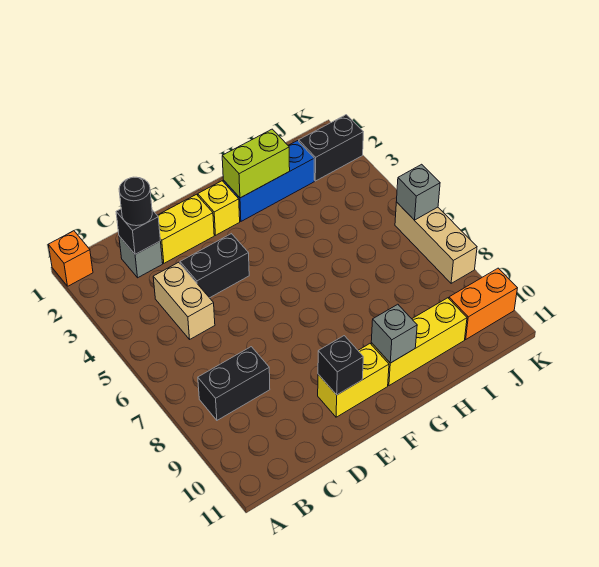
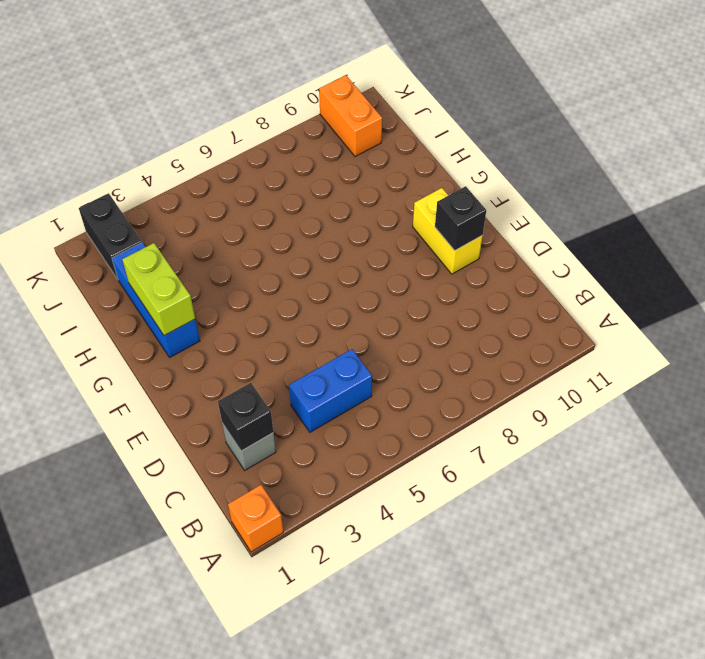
blue brick C4:C5 level 1 -> tan brick C4:C5 level 1
none -> black brick B8:C8 level 1
none -> yellow brick D2:E2 level 1
none -> black brick D4:E4 level 1

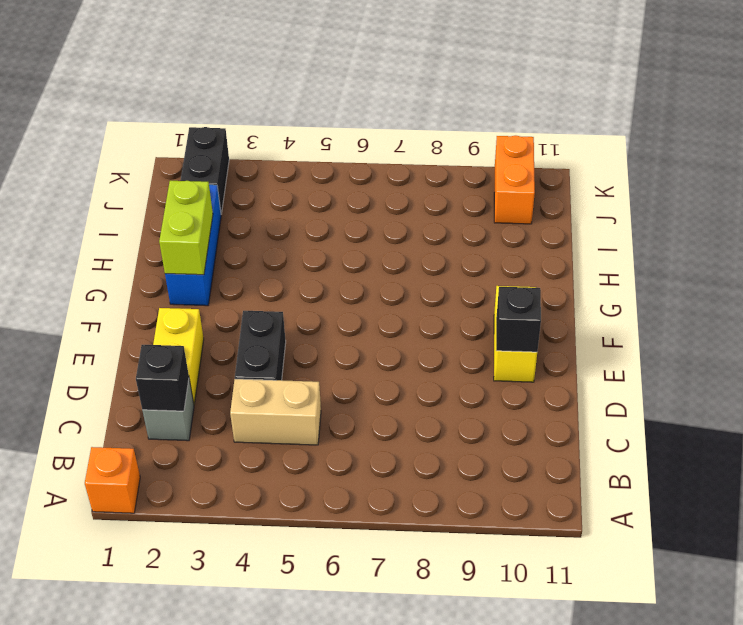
none -> black brick B8:C8 level 1
none -> yellow brick F2 level 1
none -> yellow brick G10:I10 level 1

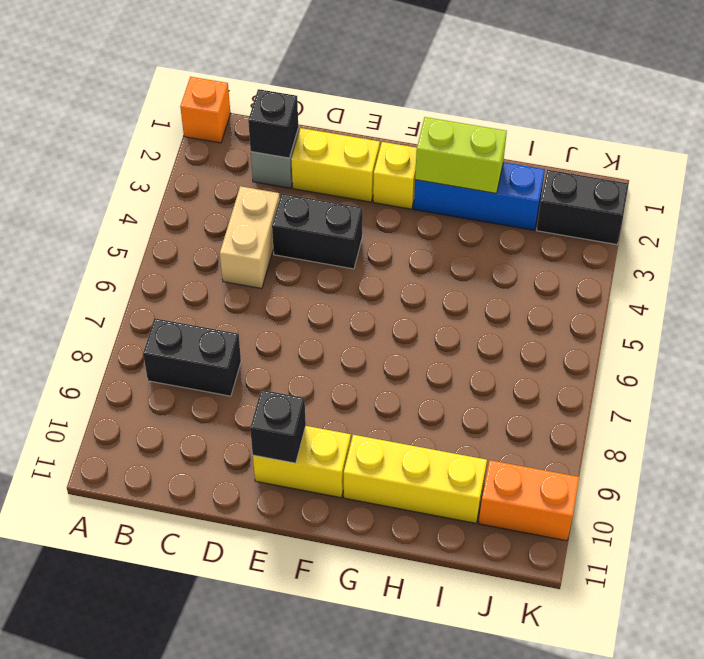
none -> tan brick K6:K8 level 1
none -> grey brick G10 level 2
none -> grey brick K6 level 2

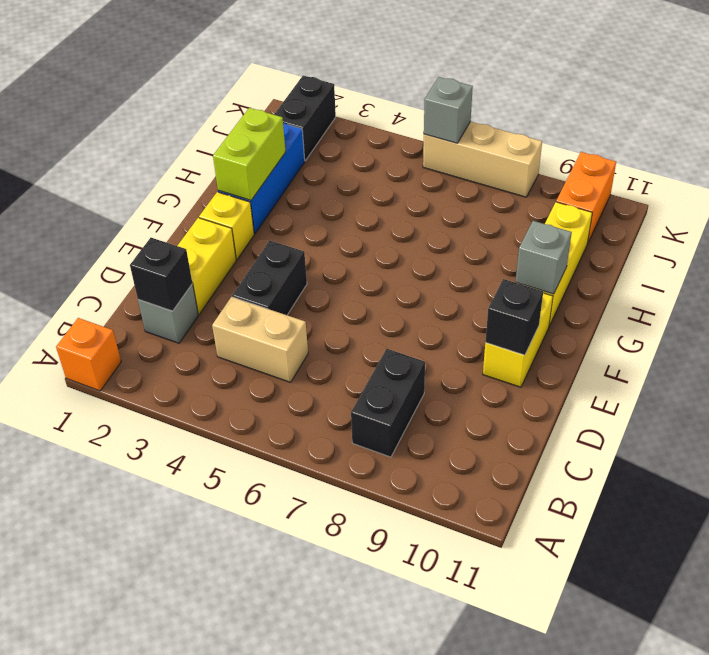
none -> black round brick C2 level 3

